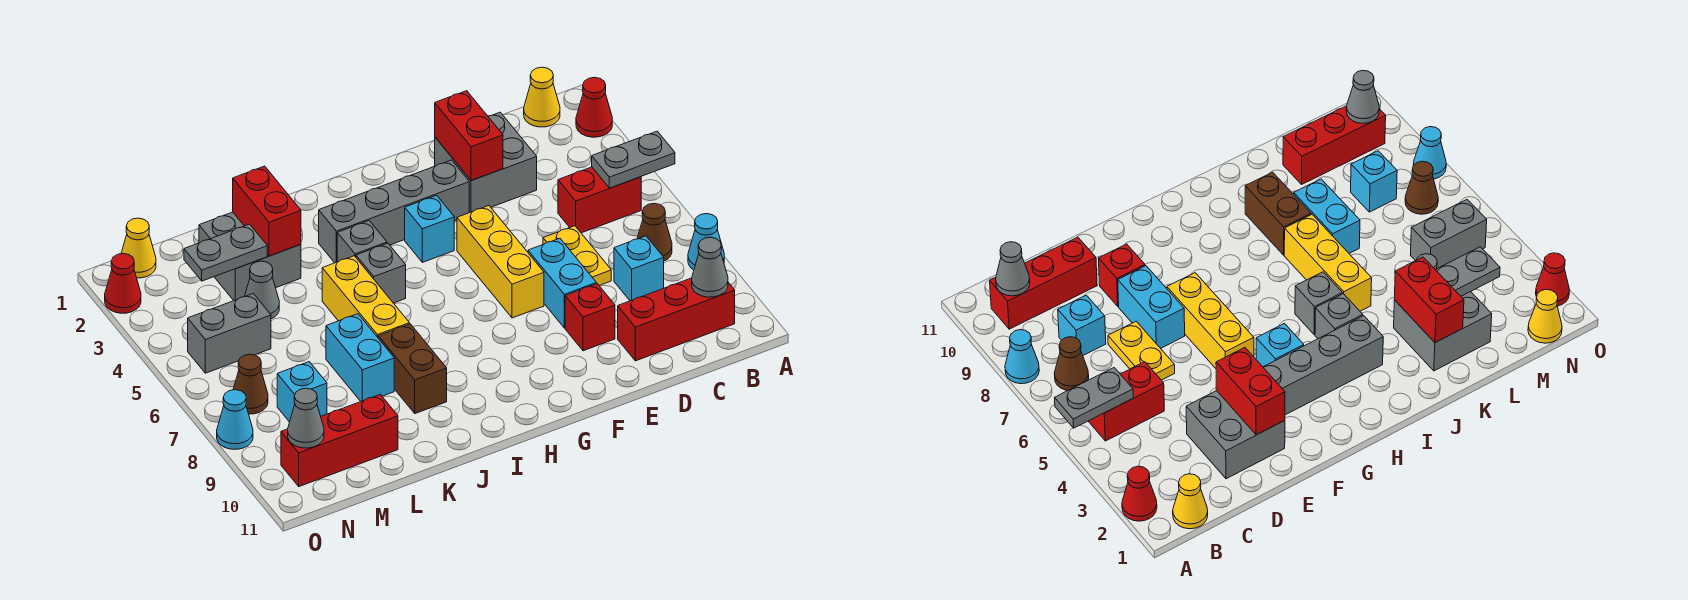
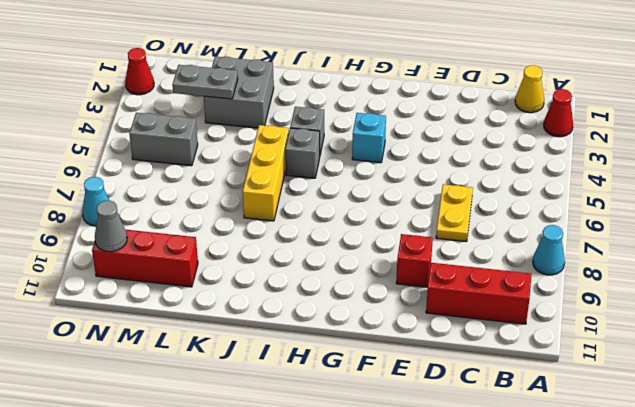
none -> red brick B5:C5 level 1
none -> brown cone B7 level 1
none -> cyan brick C8 level 1
none -> grey brick D2:E3 level 1

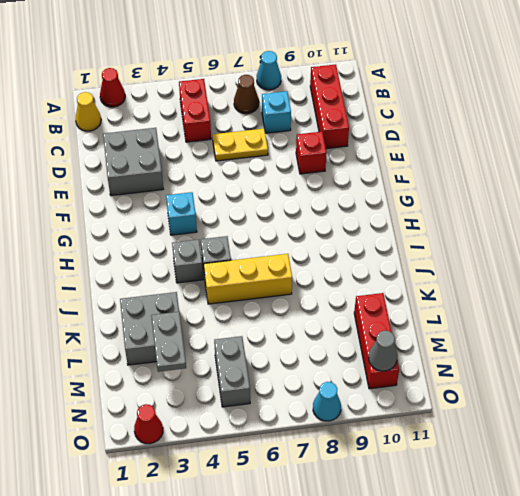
none -> cyan brick E7:E8 level 1
none -> grey brick F3:I3 level 1
none -> yellow brick F5:F7 level 1
none -> brown brick J8:J9 level 1

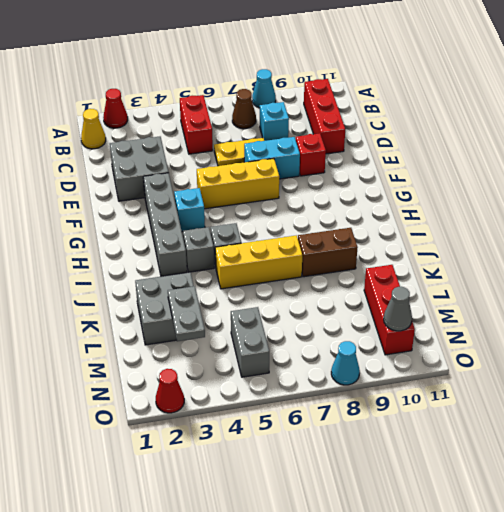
none -> cyan brick K7:K8 level 1
none -> grey cone L4 level 1
none -> cyan brick M8 level 1
none -> yellow cone N1 level 1

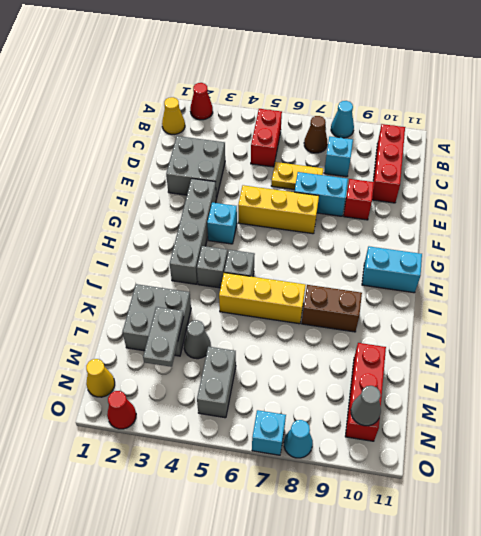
cyan brick H10:H11 level 1 -> cyan brick K7:K8 level 1
cyan brick O7 level 1 -> cyan brick M8 level 1
none -> brown cone N7 level 1
none -> grey plate A5:B5 level 2
none -> grey cone B10 level 2
none -> red brick E2:E3 level 2

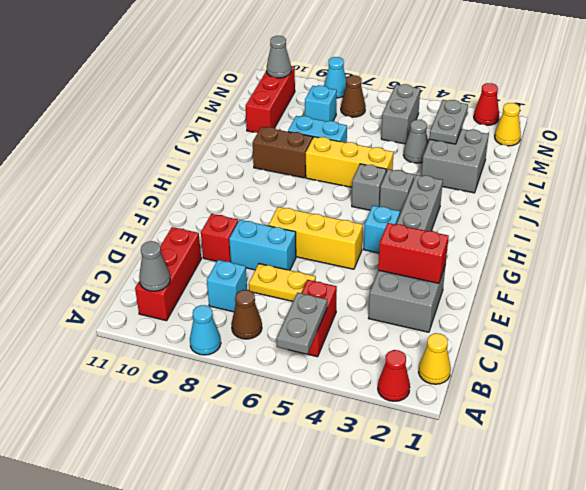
none -> red brick K2:K3 level 2

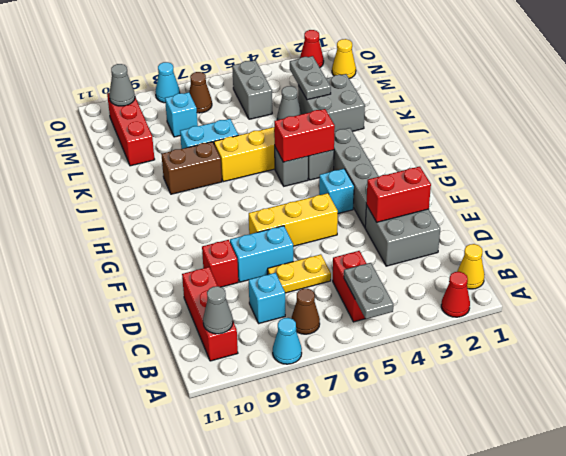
red brick I4:I5 level 2 -> red brick K2:K3 level 2

